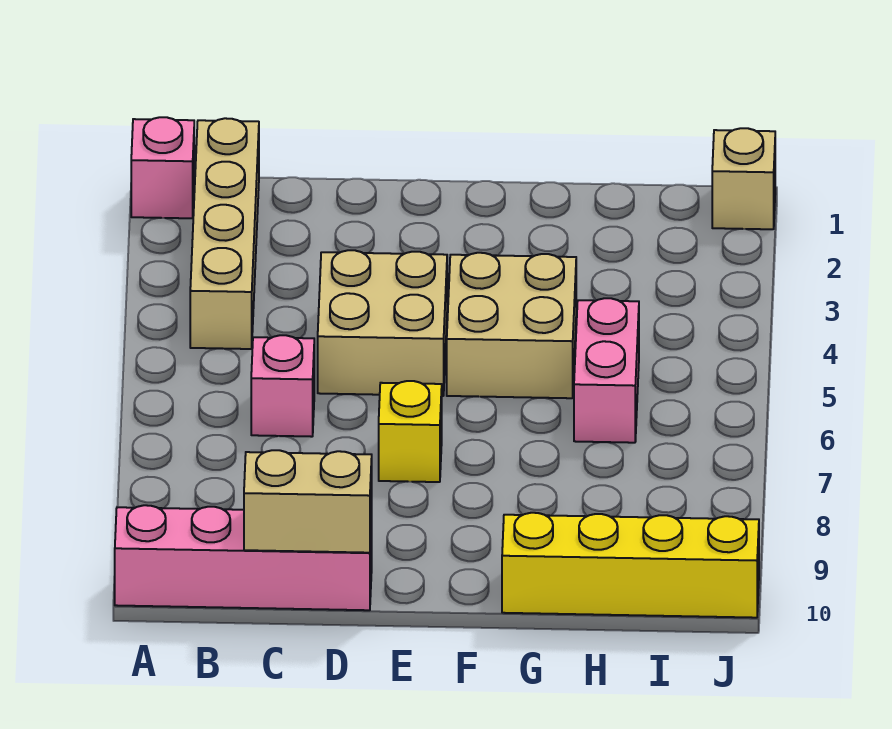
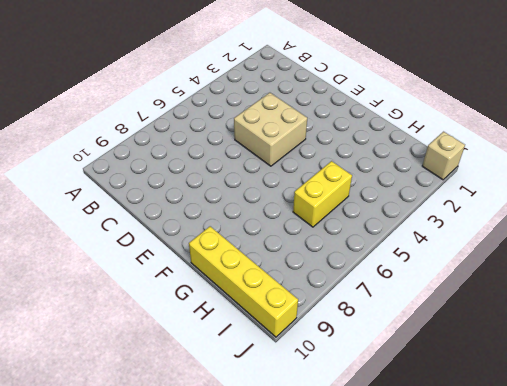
yellow brick H5:H6 level 1 -> pink brick H5:H6 level 1
none -> pink brick A1 level 1
none -> pink brick A10:D10 level 1

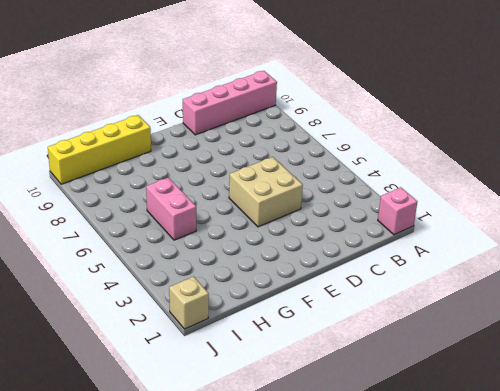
none -> tan brick B1:B4 level 1
none -> pink brick C6 level 1

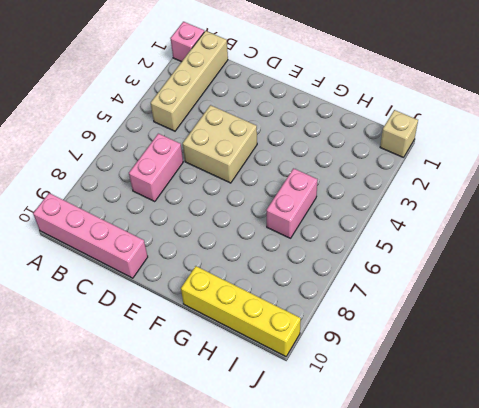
pink brick C6:C7 level 1 -> pink brick C6 level 1
none -> yellow brick E7 level 1
none -> tan brick F4:G5 level 1

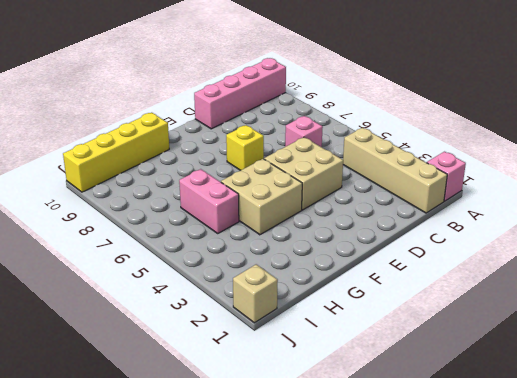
none -> tan brick C10:D10 level 2

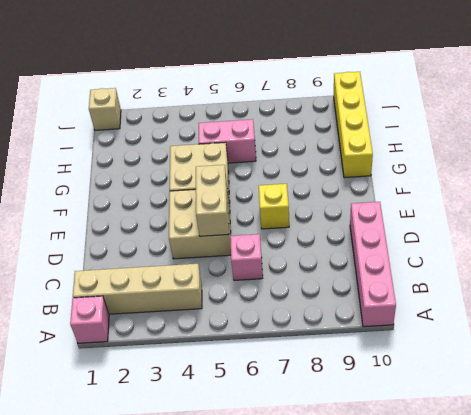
tan brick D5:E5 level 2 -> tan brick C10:D10 level 2

